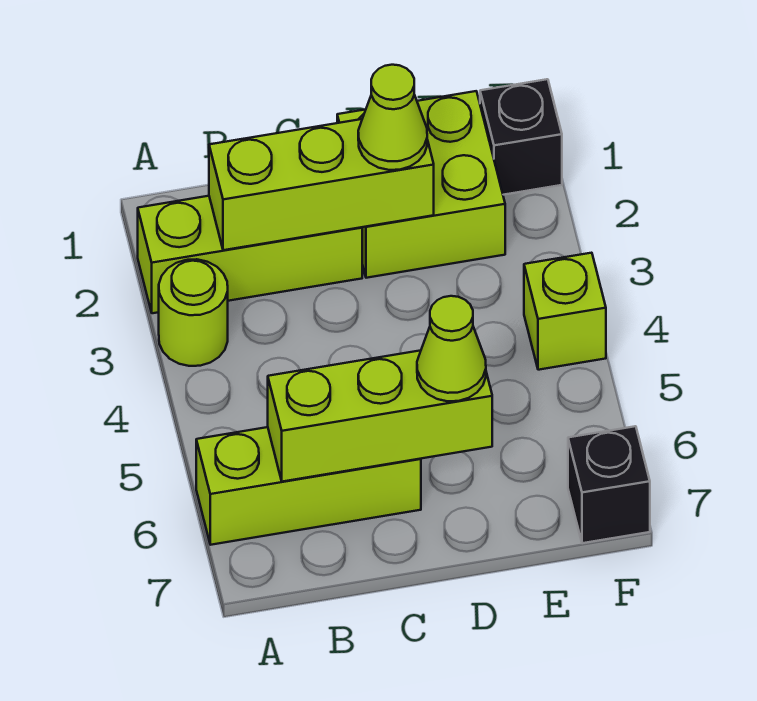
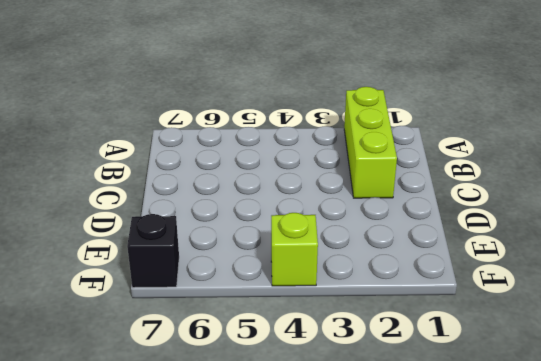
none -> lime round brick A3 level 1
none -> lime brick A6:C6 level 1

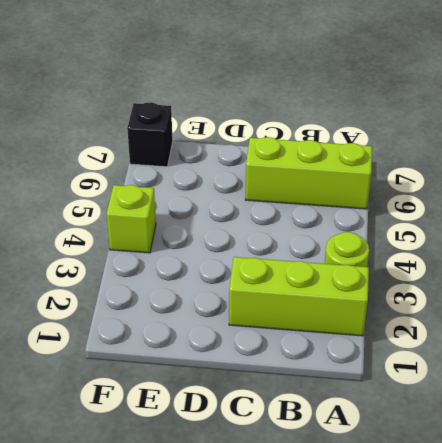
none -> lime brick D1:E2 level 1
none -> black brick F1 level 1

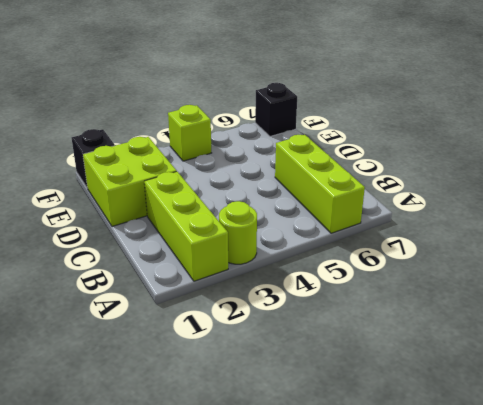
none -> lime brick B2:D2 level 2
none -> lime brick B6:D6 level 2

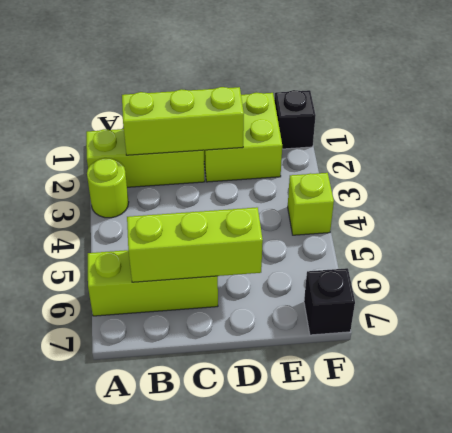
none -> lime cone D2 level 3
none -> lime cone D6 level 3

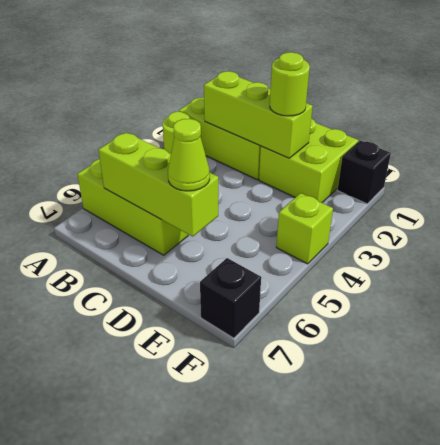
lime round brick D2 level 3 -> lime cone D2 level 3

